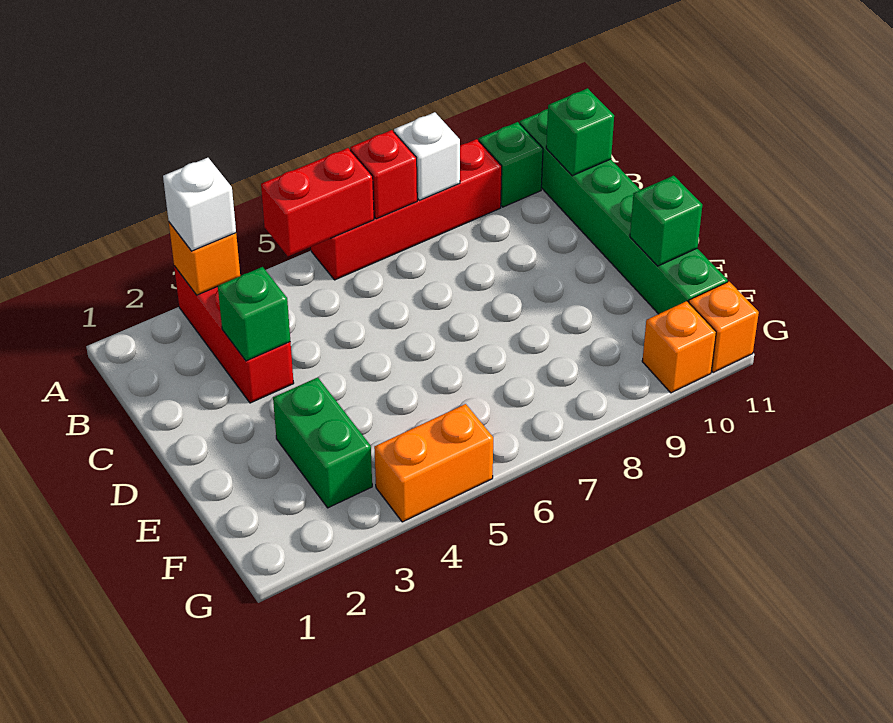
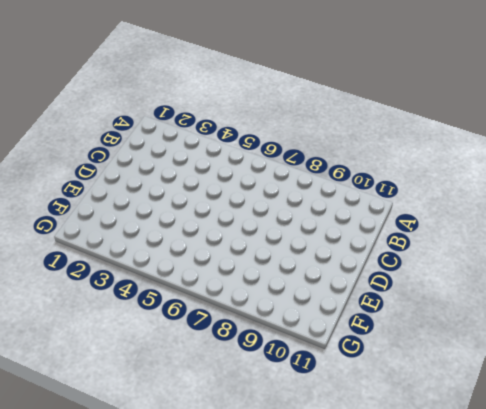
none -> red brick A3:C3 level 1
none -> red brick A6:A9 level 1
none -> green brick A10 level 1

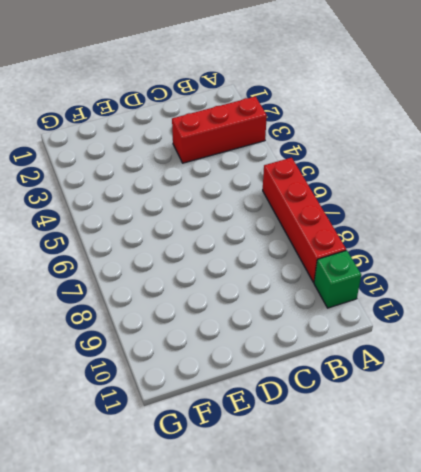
none -> green brick A11:F11 level 1
none -> green brick E3:F3 level 1
none -> orange brick G4:G5 level 1

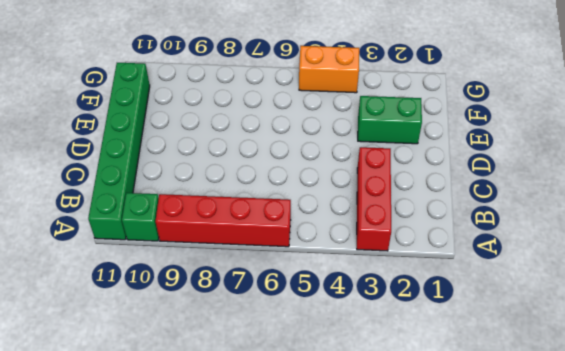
green brick E2:E3 level 1 -> green brick E3:F3 level 1
none -> orange brick G10 level 1
none -> orange brick G11 level 1
none -> orange brick A3 level 2

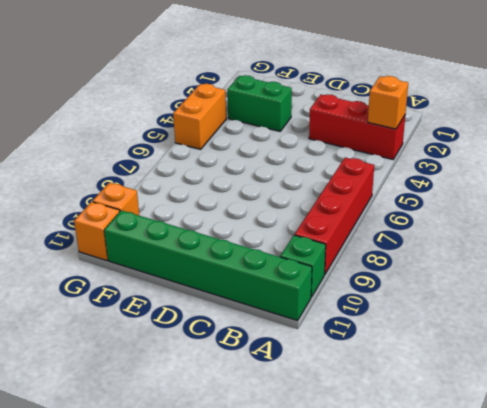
none -> red brick A5:A6 level 2
none -> red brick A7 level 2
none -> white brick A8 level 2

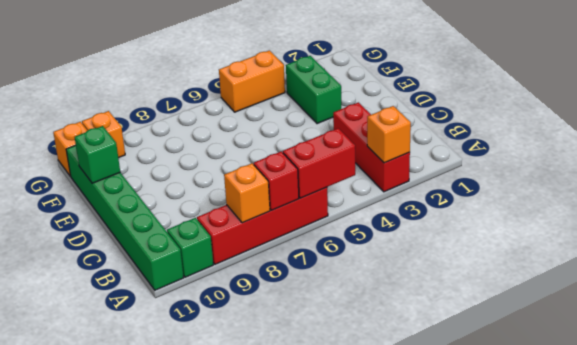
orange brick A8 level 2 -> white brick A8 level 2
none -> green brick B11 level 2
none -> green brick C3 level 2
none -> white brick A3 level 3

